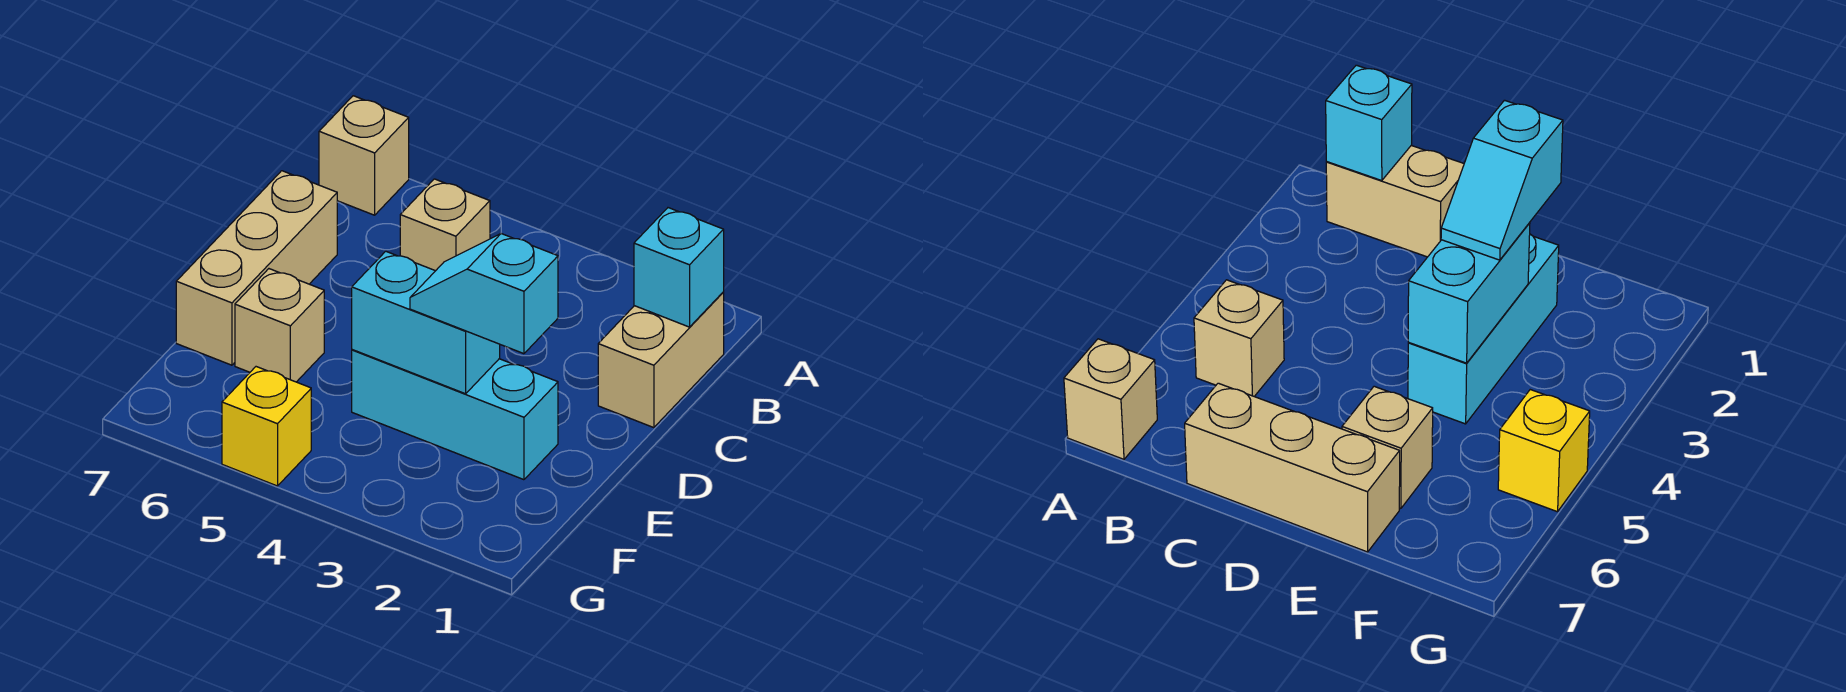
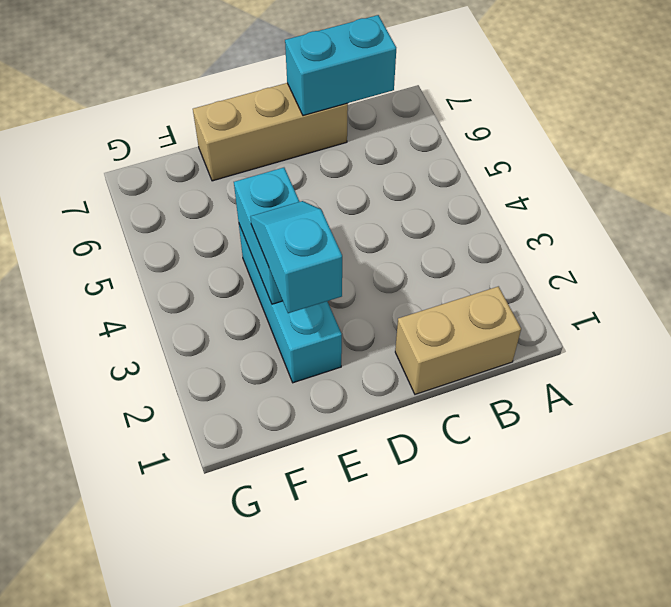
cyan brick B7:C7 level 2 -> none
none -> tan brick A7 level 1
none -> tan brick B5 level 1

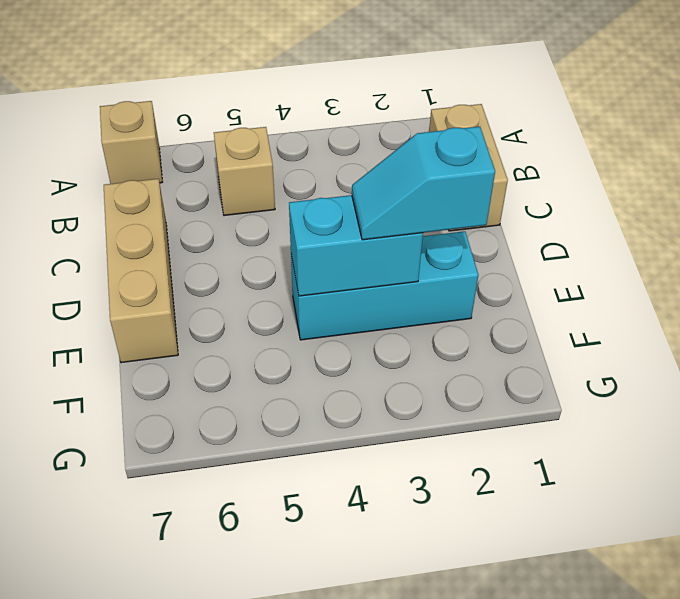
none -> tan brick E6 level 1
none -> yellow brick G5 level 1

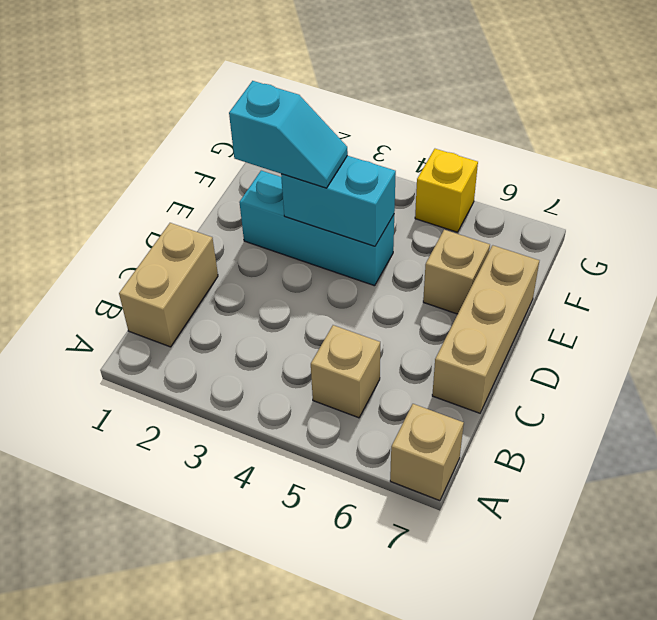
none -> cyan brick B1 level 2

